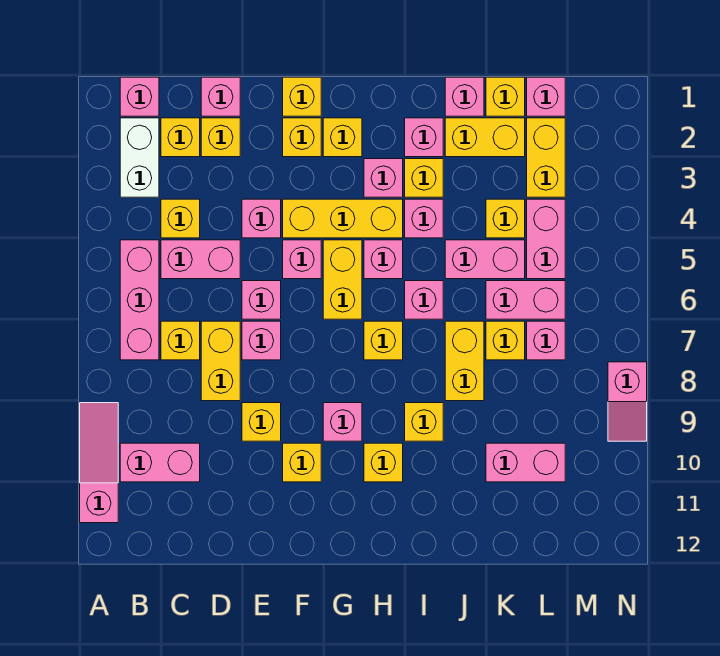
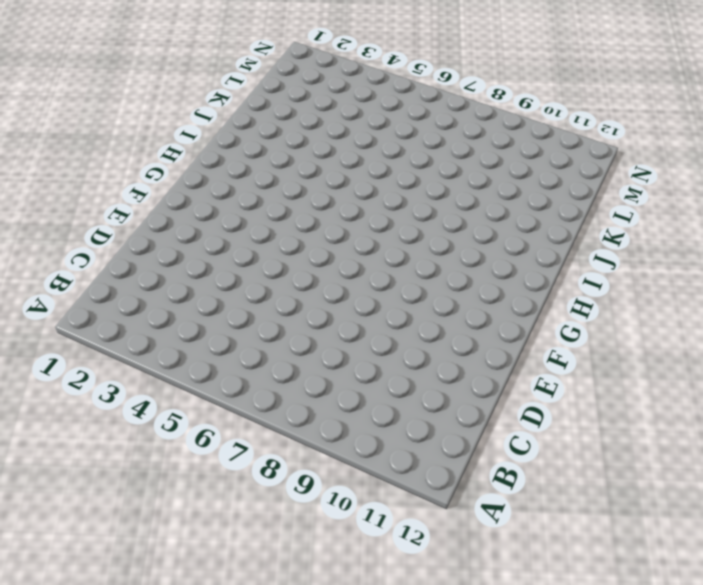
none -> pink slope A9:A11 level 1 top 11
none -> pink brick B1 level 1
none -> white brick B2:B3 level 1
none -> pink brick B5:B7 level 1

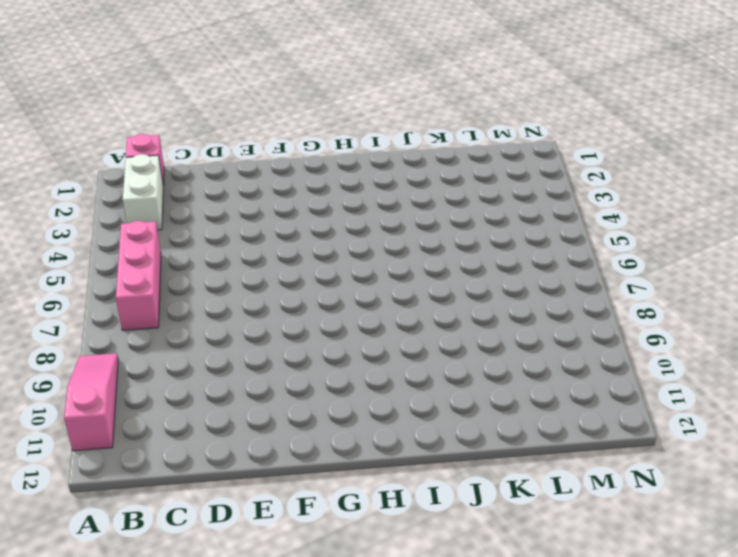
none -> pink brick B10:C10 level 1
none -> yellow brick C2 level 1
none -> yellow brick C4 level 1
none -> pink brick C5:D5 level 1

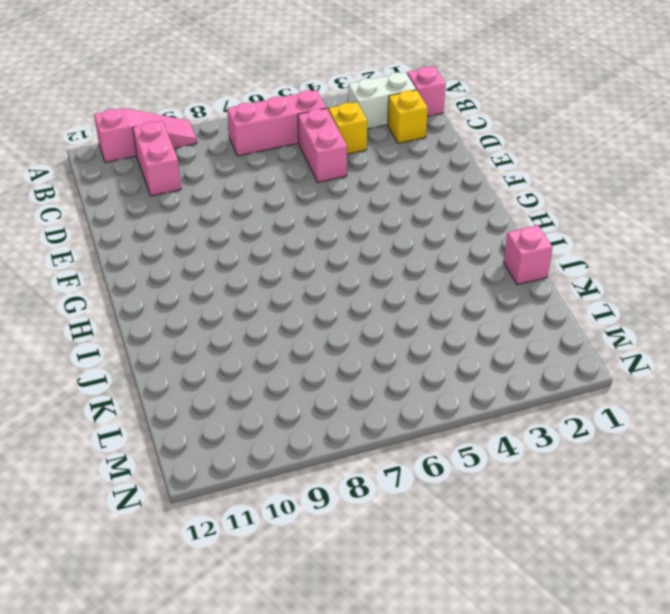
none -> yellow brick C7 level 1
none -> pink brick D1 level 1
none -> yellow brick D2 level 1
none -> yellow brick D7:D8 level 1

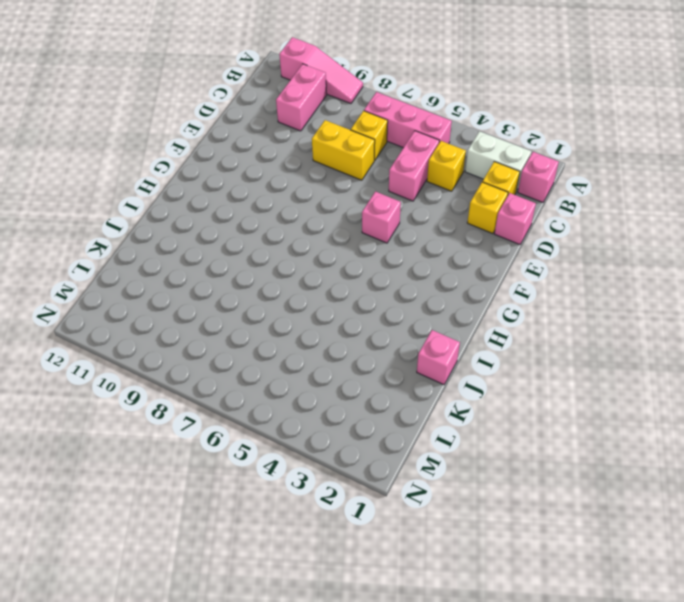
none -> pink brick E4 level 1
none -> pink brick E6 level 1
none -> pink brick E7 level 1
none -> yellow brick E9 level 1

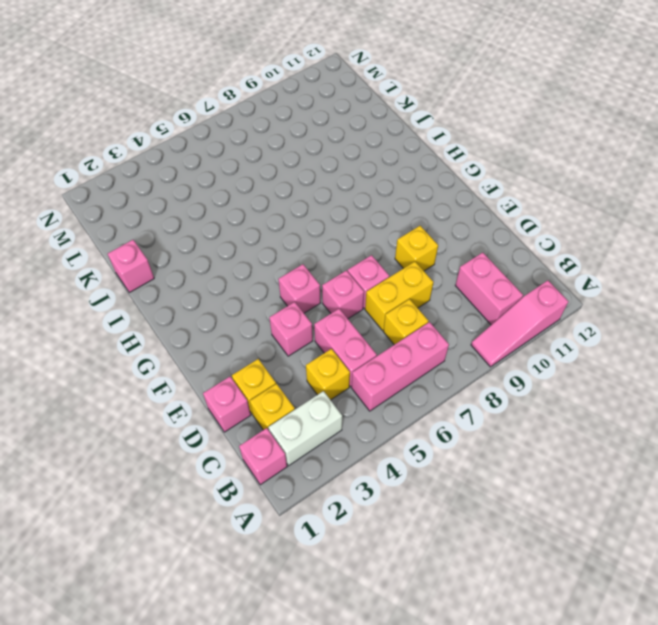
none -> yellow brick F1 level 1
none -> yellow brick F2 level 1
none -> yellow brick F4:H4 level 1
none -> yellow brick F10 level 1

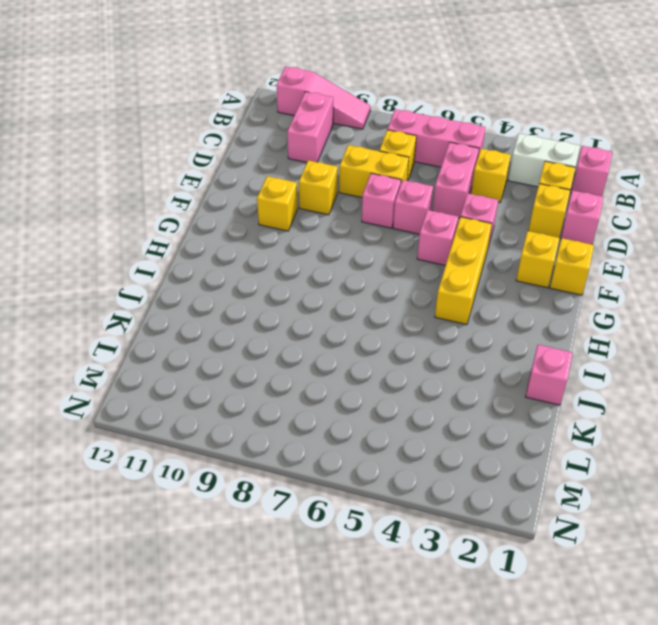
none -> yellow brick G2 level 1
none -> yellow brick G5:G6 level 1
none -> pink brick G9 level 1
none -> pink brick H3 level 1

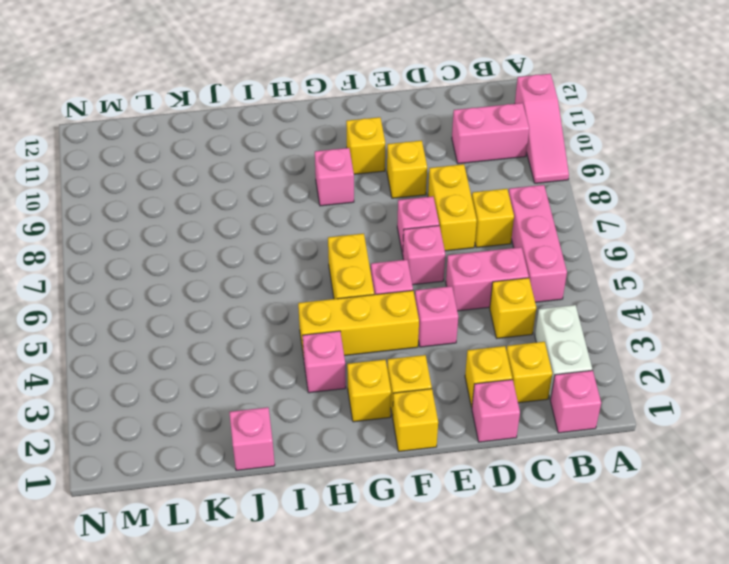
none -> pink brick H5 level 1
none -> yellow brick H7 level 1
none -> yellow brick H10 level 1
none -> pink brick I2 level 1

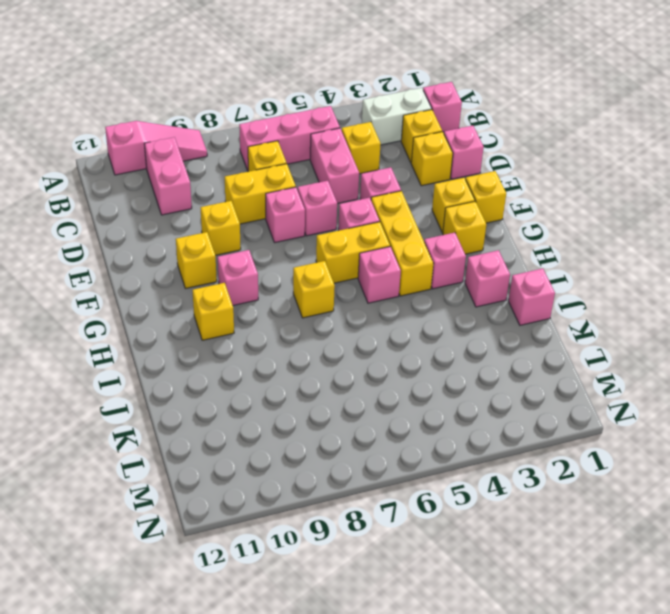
none -> yellow brick I3 level 1
none -> pink brick I4 level 1
none -> pink brick I6 level 1
none -> yellow brick I9 level 1

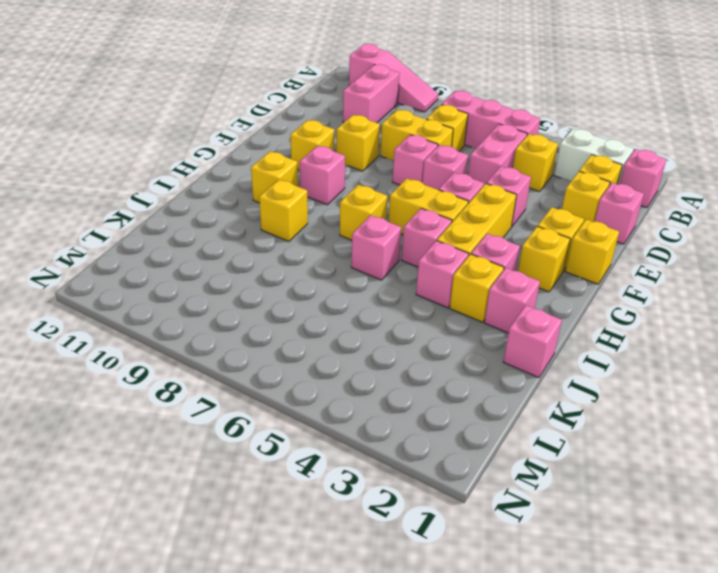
none -> yellow brick J2:K2 level 1
none -> pink brick J5:K5 level 1
none -> yellow brick J7:J8 level 1
none -> yellow brick K1 level 1

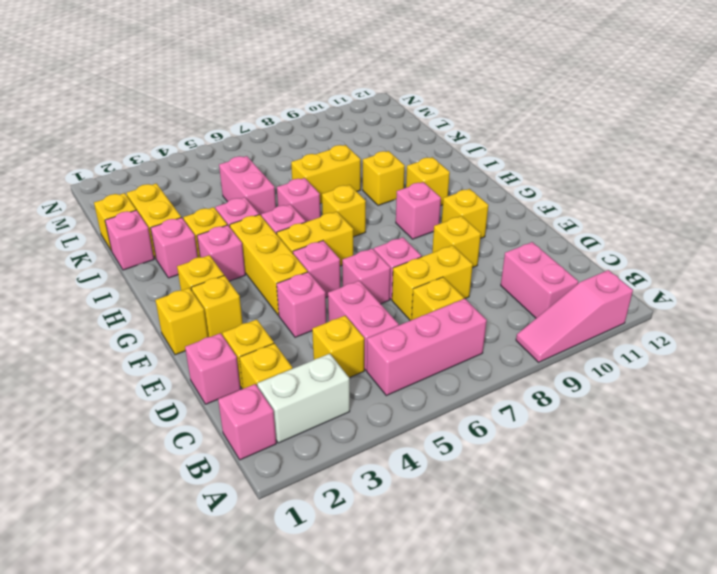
none -> yellow brick K4 level 1
none -> pink brick K6:L6 level 1
none -> yellow brick K7 level 1
none -> pink brick K10:L10 level 1

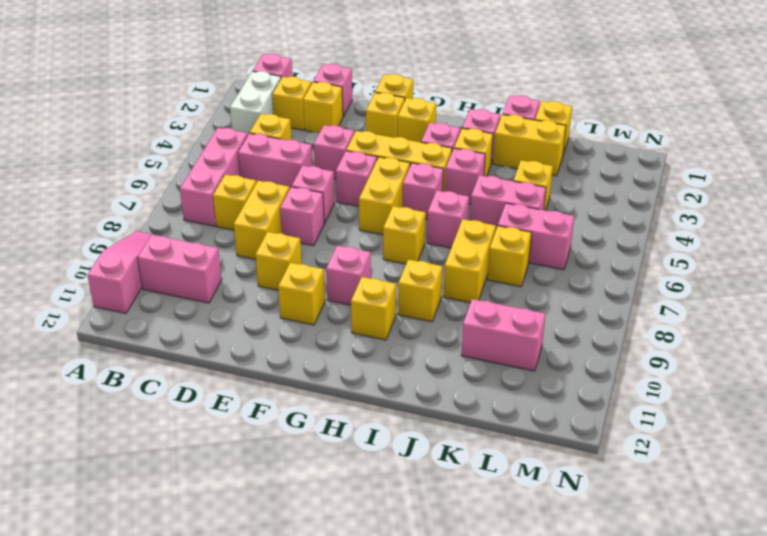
none -> pink brick L1 level 1
none -> yellow brick L2:L3 level 1
none -> pink brick L4:L5 level 1
none -> pink brick L7 level 1

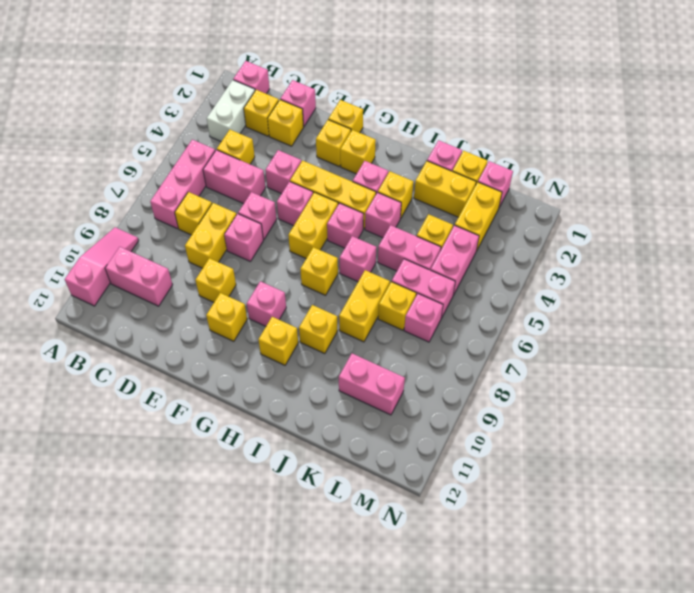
none -> pink brick I2 level 1
none -> pink slope N8:N9 level 1 top 8

